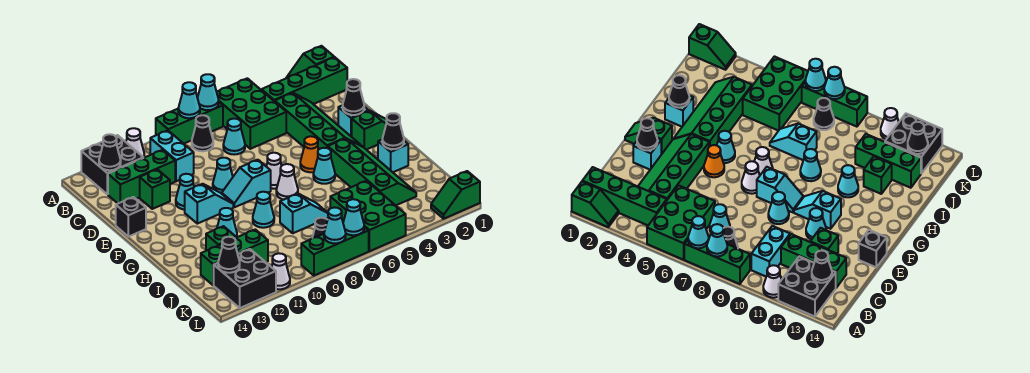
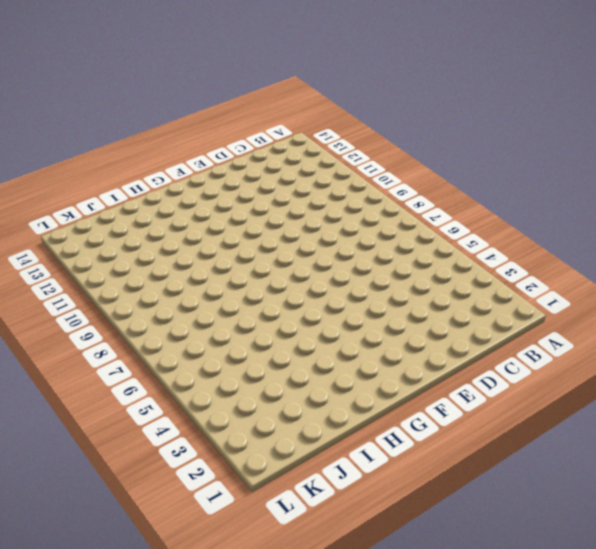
none -> green slope A1:A2 level 1 top 1
none -> green brick A5:C6 level 1
none -> green brick A7:A9 level 1
none -> white cone A11 level 1

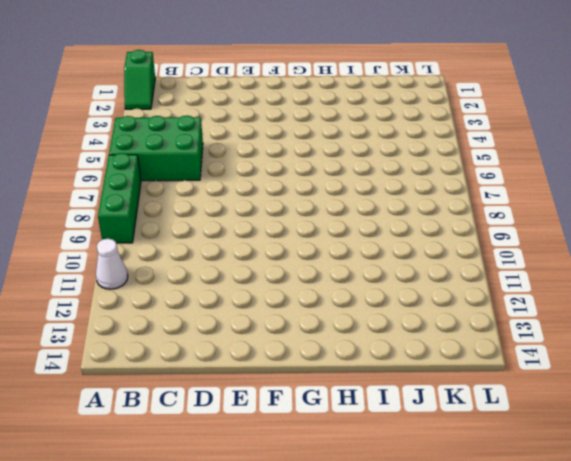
none -> black brick A12:B13 level 1
none -> green brick B1:B4 level 1
none -> black cone B8 level 1
none -> cyan brick B10:C10 level 1

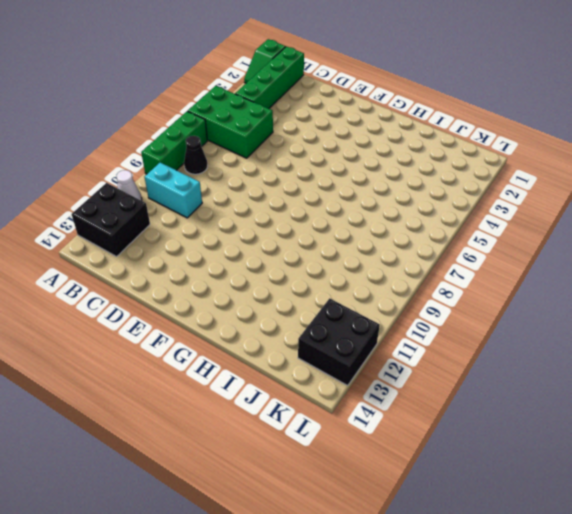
none -> green slope C3:F4 level 1 top 4
none -> cyan cone C7 level 1
none -> green brick C11:C13 level 1
none -> green brick D12 level 1

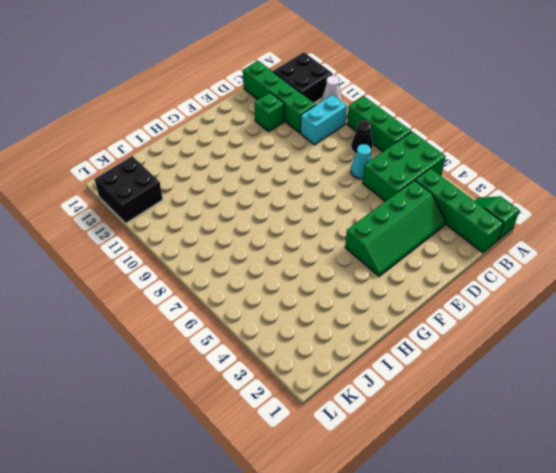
green brick C11:C14 level 1 -> green brick C11:C13 level 1
none -> cyan brick E2 level 1
none -> cyan cone E9 level 1
none -> cyan cone E11 level 1
none -> black brick E14 level 1

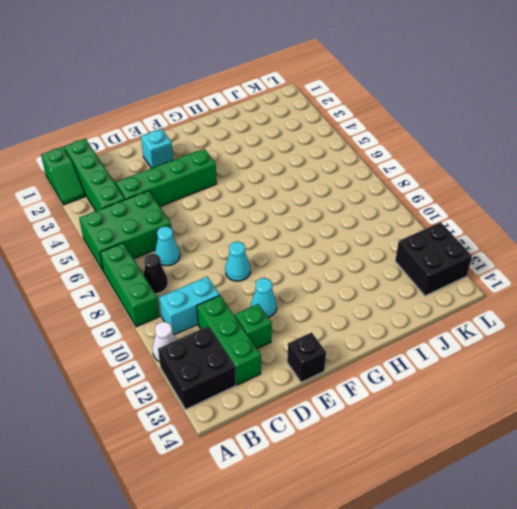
none -> green slope F1:F2 level 1 top 2
none -> orange cone F5 level 1
none -> white cone F7 level 1
none -> cyan slope F8:F9 level 1 top 8

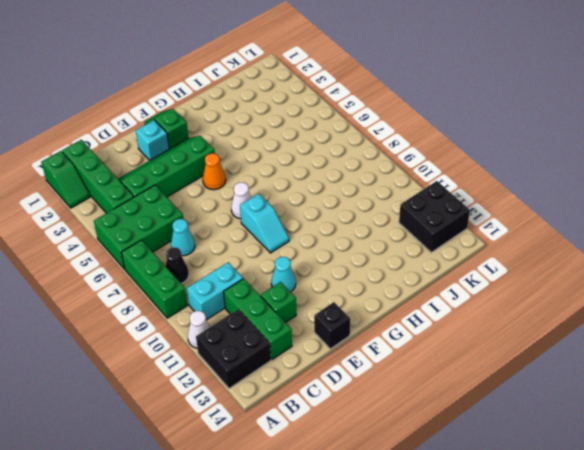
none -> cyan cone E9 level 1
none -> cyan slope F10:F11 level 1 top 11
none -> green slope G3:J4 level 1 top 4
none -> cyan cone G5 level 1

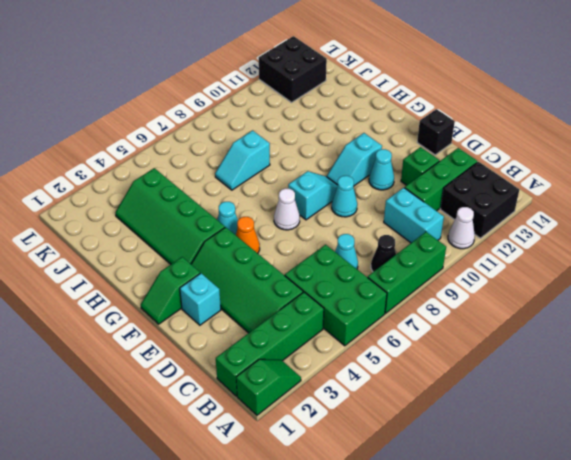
none -> white cone G7 level 1
none -> cyan brick H2 level 1
none -> cyan cone H9 level 1
none -> cyan cone H11 level 1

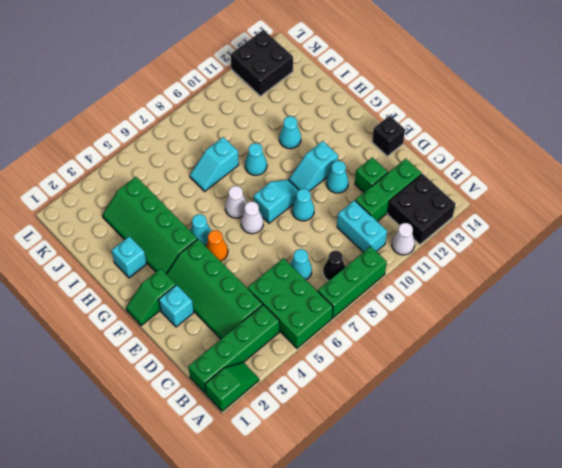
none -> green brick I12 level 1
none -> green brick J5:L6 level 1
none -> green brick J11:J13 level 1
none -> black cone K8 level 1

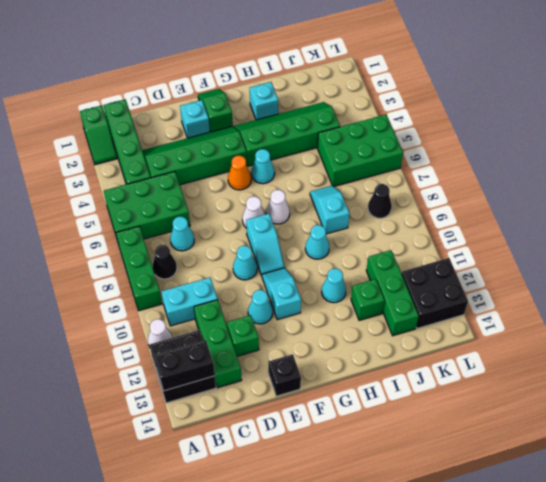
black brick A13:B13 level 2 -> black cone B13 level 2
none -> green slope L1:L2 level 1 top 1
none -> green brick L7:L9 level 1
none -> white cone L11 level 1
none -> cyan cone A7 level 2

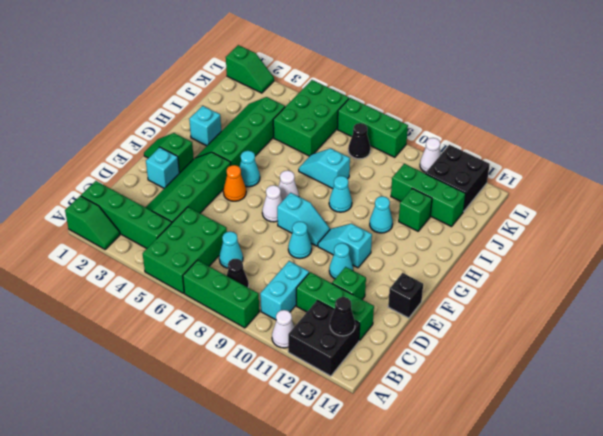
none -> cyan cone A7 level 2
none -> cyan cone A8 level 2
none -> black cone E2 level 2
none -> black cone H2 level 2

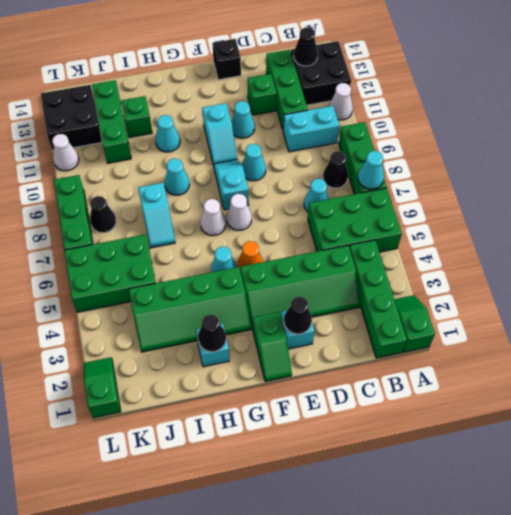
none -> cyan cone A8 level 2
none -> black cone K13 level 2
none -> cyan cone L7 level 2
none -> cyan cone L8 level 2

